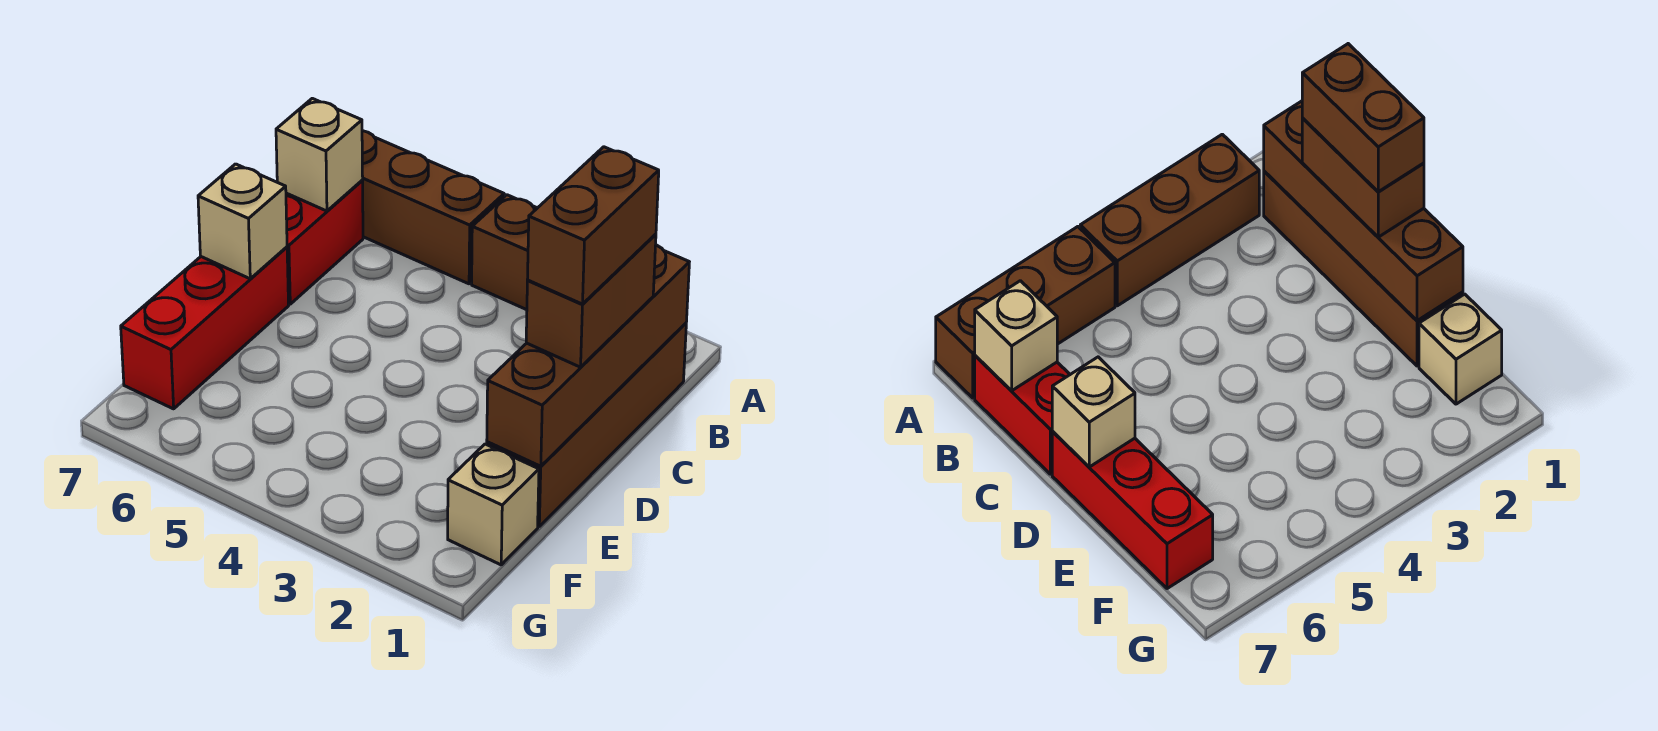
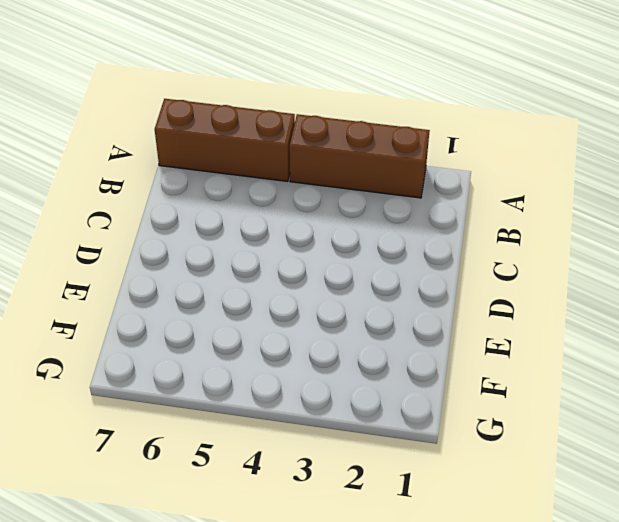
none -> brown brick B1:E1 level 1
none -> red brick B7:C7 level 1

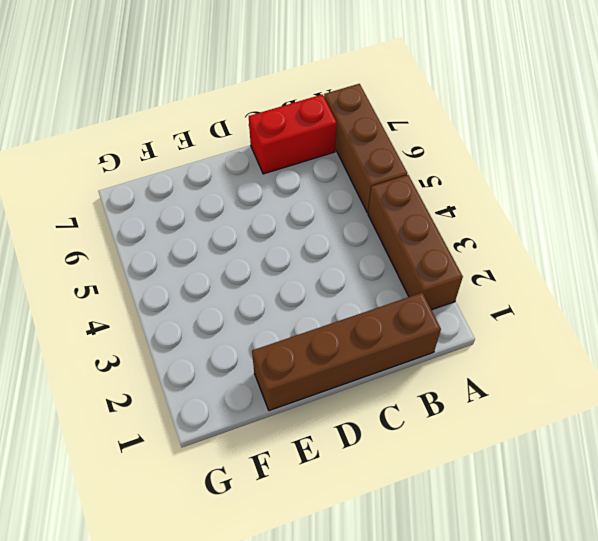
none -> red brick D7:F7 level 1
none -> tan brick F1 level 1

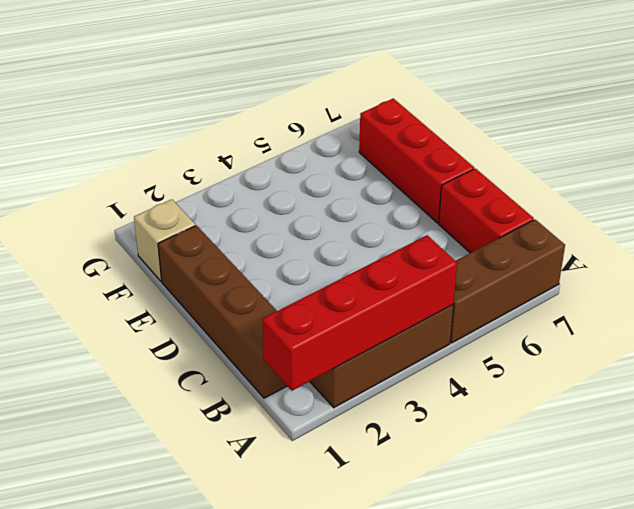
red brick A1:A4 level 2 -> none
none -> brown brick B1:E1 level 2
none -> tan brick B7 level 2

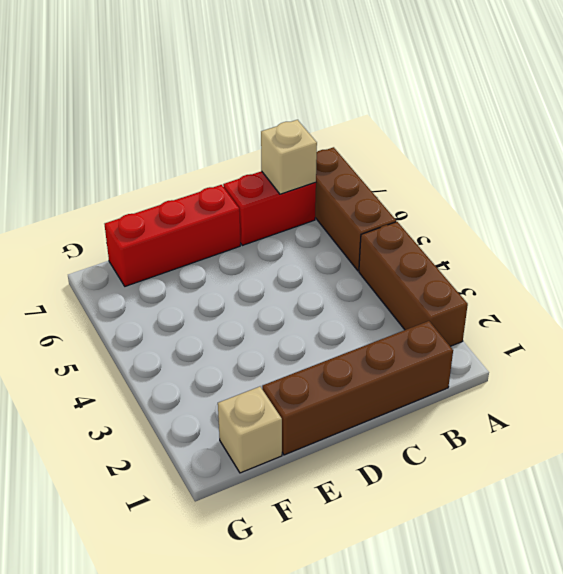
none -> brown brick B1:E1 level 2
none -> tan brick D7 level 2

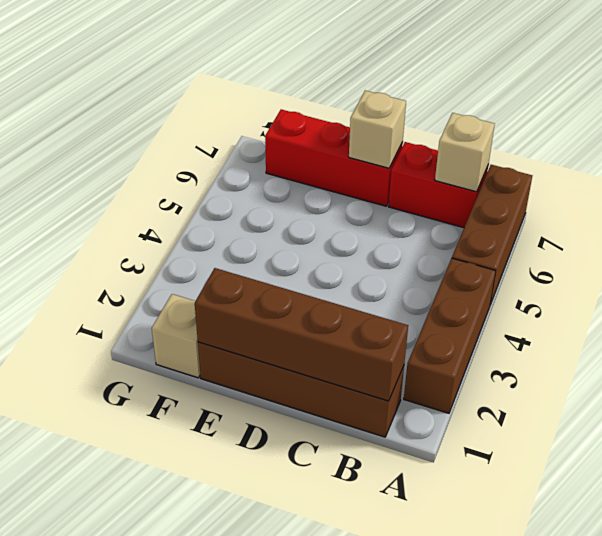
none -> brown brick C1:D1 level 3
none -> brown brick C1:D1 level 4

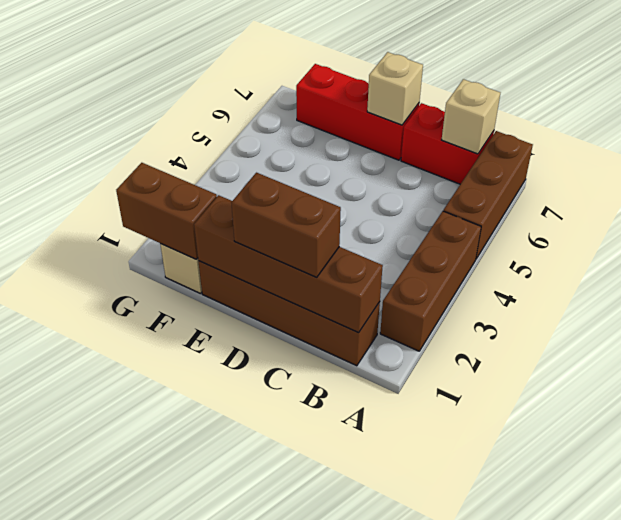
brown brick F1:G1 level 2 -> brown brick C1:D1 level 4

